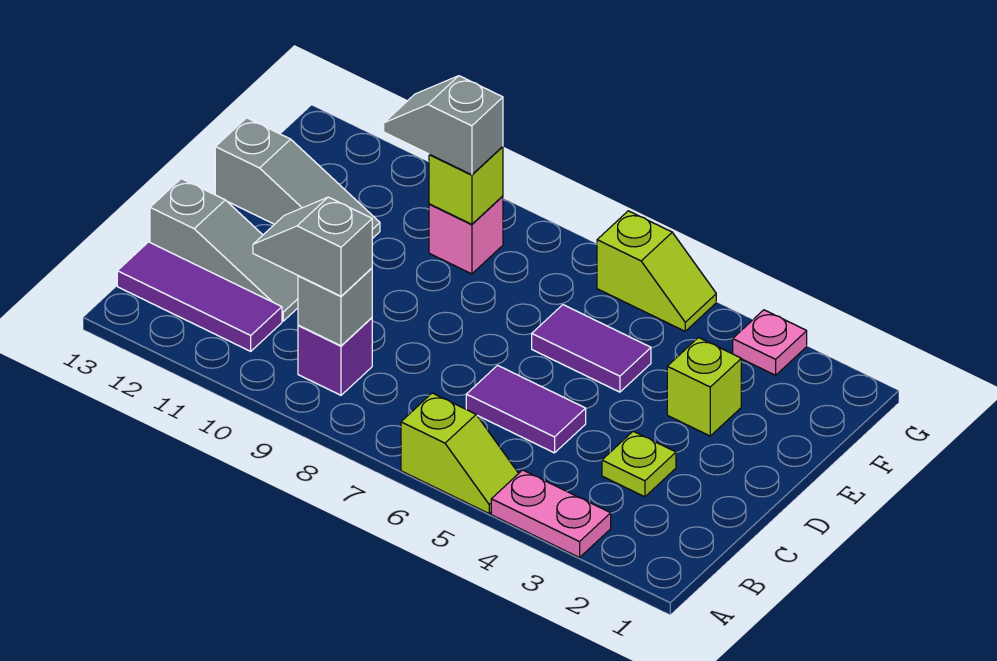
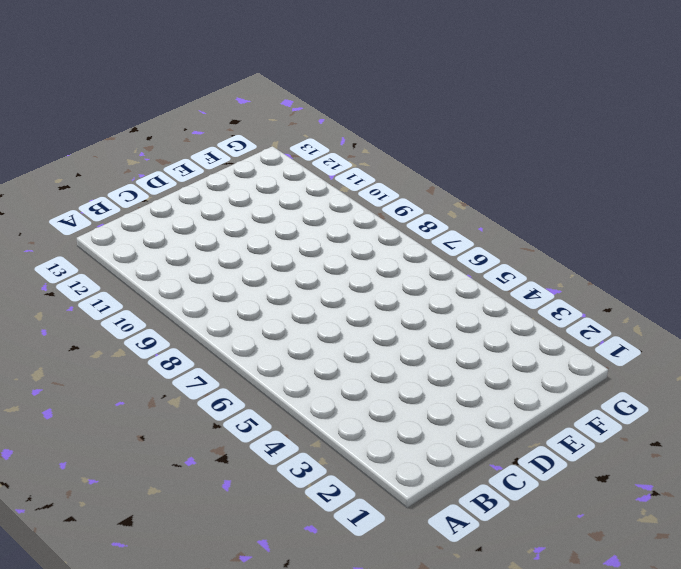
none -> pink plate A3:A4 level 1
none -> lime slope A5:A6 level 1 top 6
none -> purple brick B9 level 1

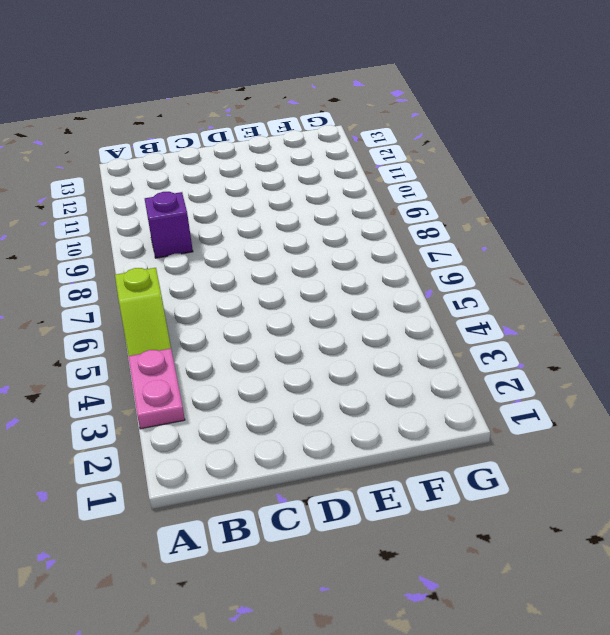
none -> purple tile B11:B13 level 1
none -> lime plate C3 level 1
none -> purple tile C5:C6 level 1

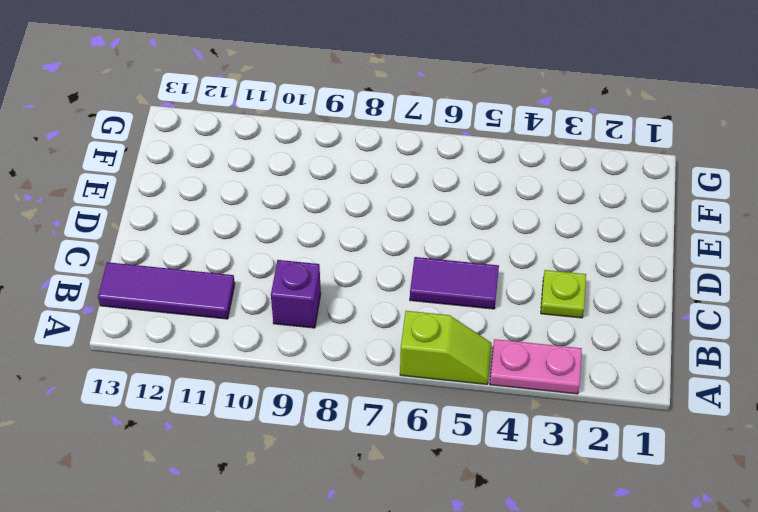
none -> grey slope C11:C13 level 1 top 13
none -> lime brick E3 level 1
none -> purple tile E5:E6 level 1

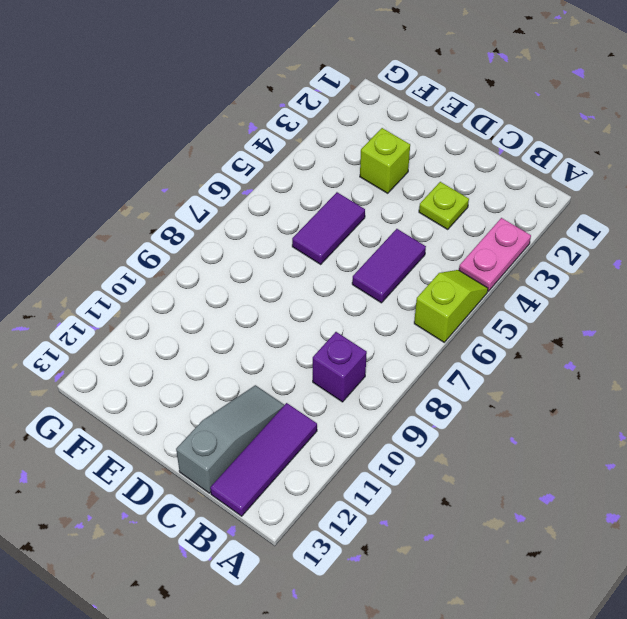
none -> grey slope E11:E13 level 1 top 13
none -> pink brick F9 level 1
none -> pink plate G3 level 1

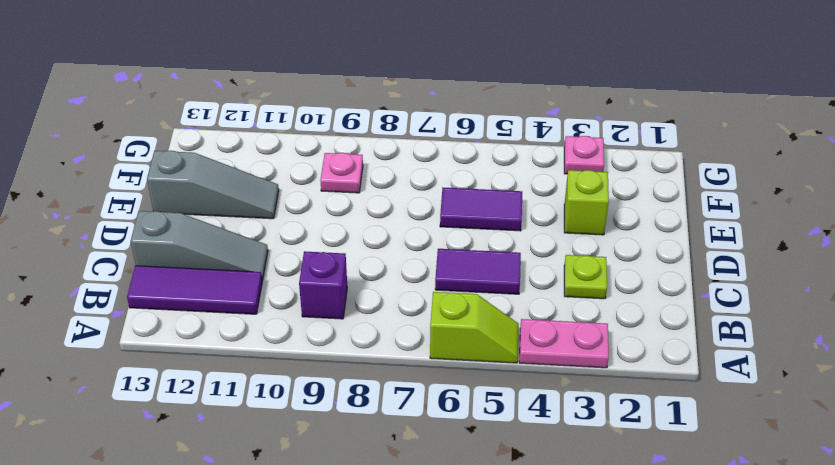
pink plate F9 level 1 -> pink brick F9 level 1
none -> lime slope G5:G6 level 1 top 6
none -> grey brick B9 level 2
none -> lime brick F9 level 2

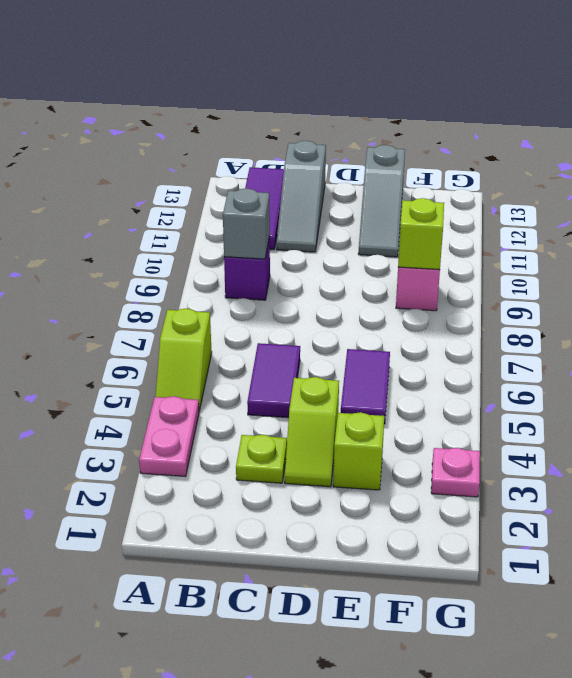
lime slope D3:D4 level 1 top 4 -> lime slope G5:G6 level 1 top 6
none -> grey slope B9:B10 level 3 top 9
none -> grey slope F9:F10 level 3 top 9

